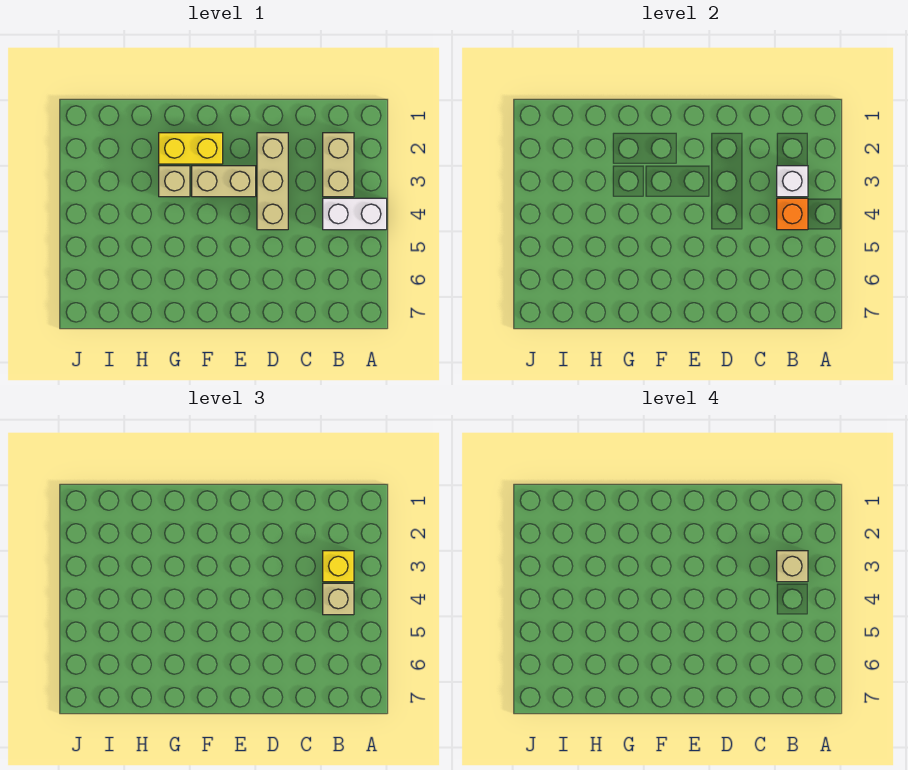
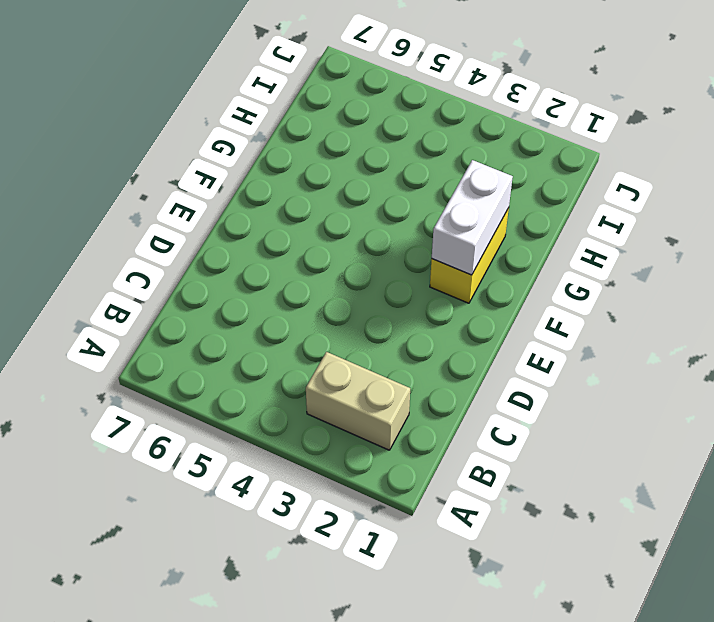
white brick F2:G2 level 2 -> white brick A4:B4 level 1
none -> tan brick D2:D4 level 1
none -> tan brick E3:F3 level 1

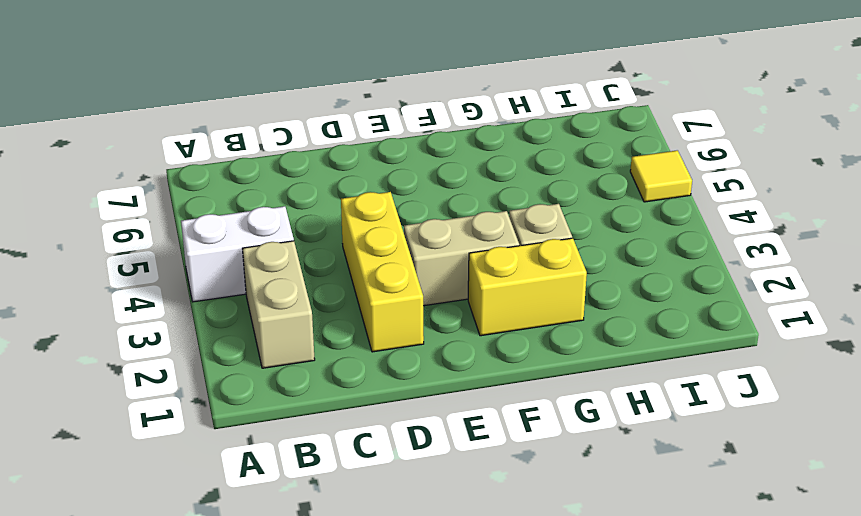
yellow brick D2:D4 level 1 -> tan brick D2:D4 level 1
yellow tile J5 level 1 -> none
none -> white brick B3 level 2
none -> orange brick B4 level 2

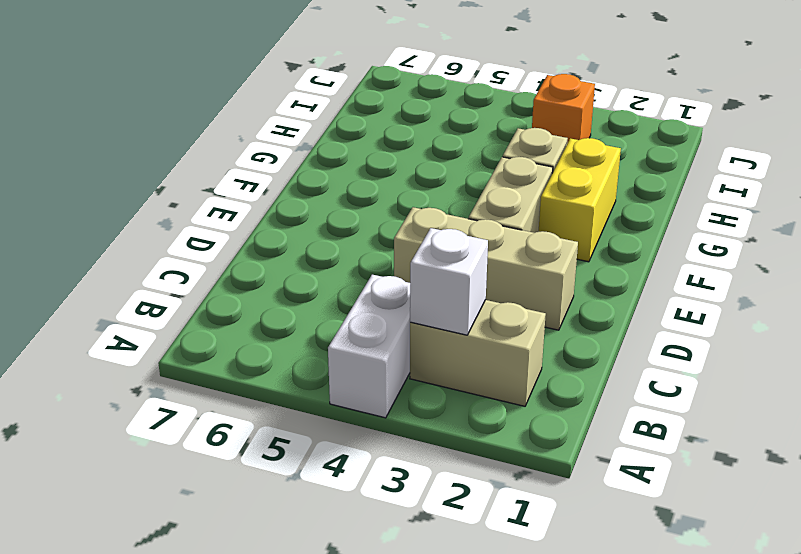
orange brick I3 level 1 -> orange brick B4 level 2
none -> yellow brick B3 level 3
none -> tan brick B4 level 3

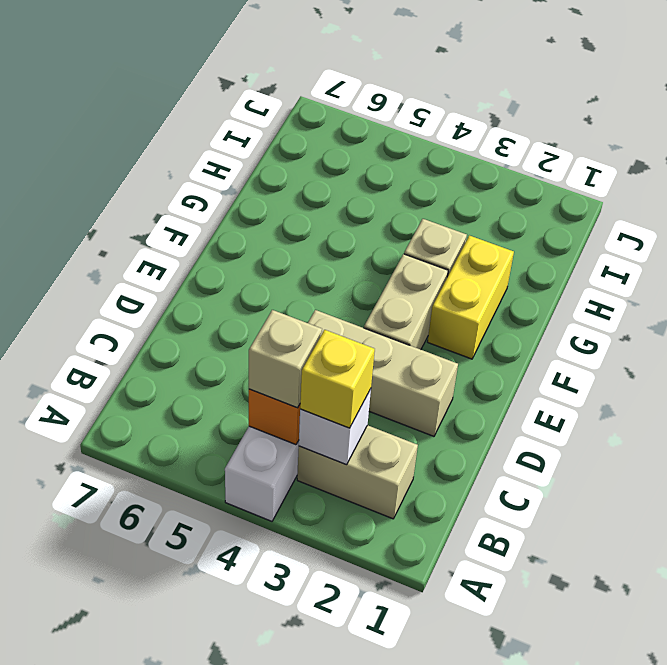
none -> tan brick B3 level 4

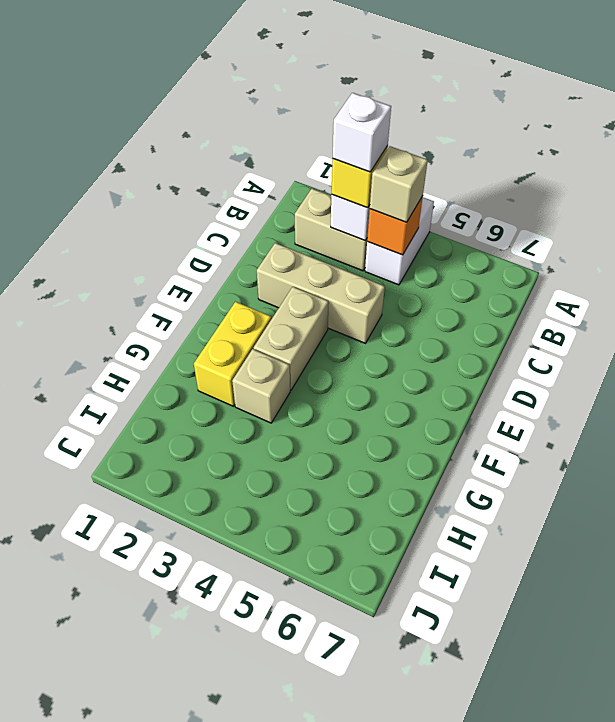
white brick B3 level 4 -> tan brick B3 level 4

